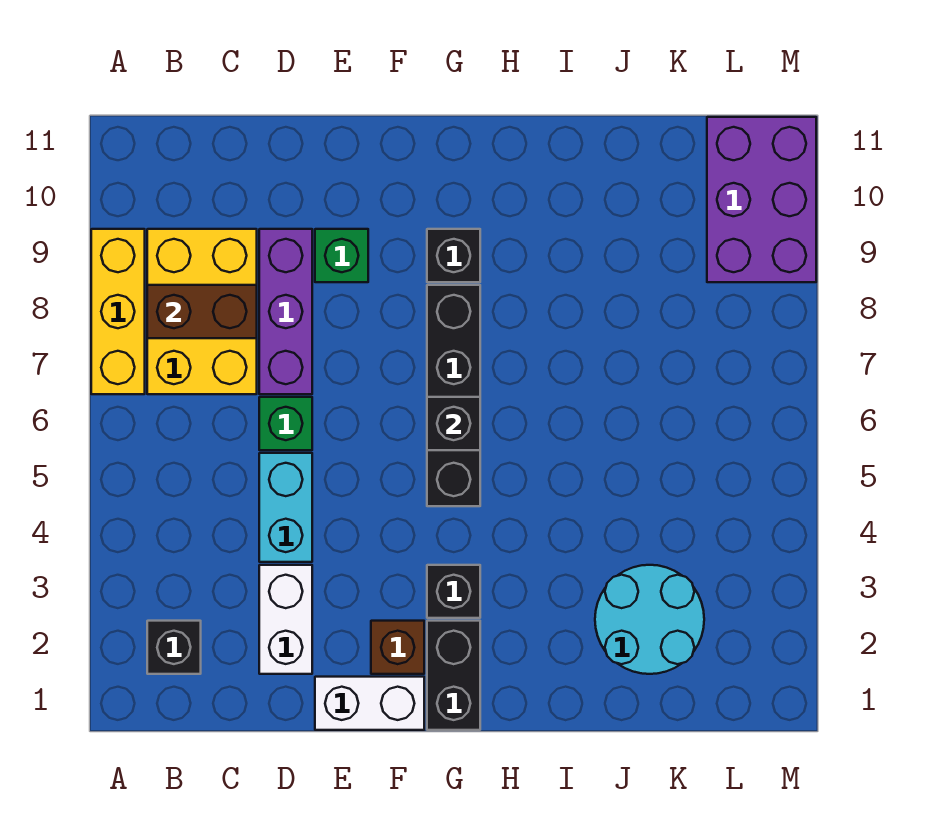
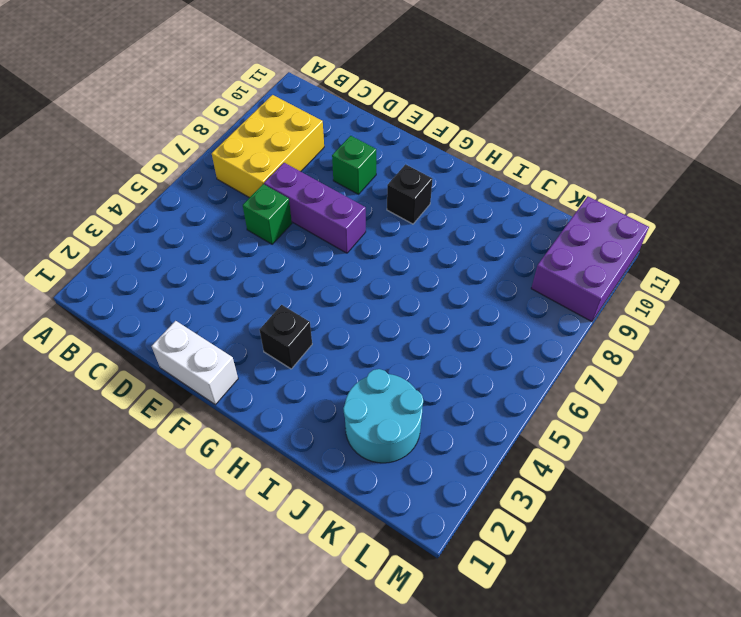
purple brick D7:F7 level 1 -> purple brick D7:D9 level 1
none -> yellow brick A7:A9 level 1
none -> black brick B2 level 1
none -> white brick D2:D3 level 1

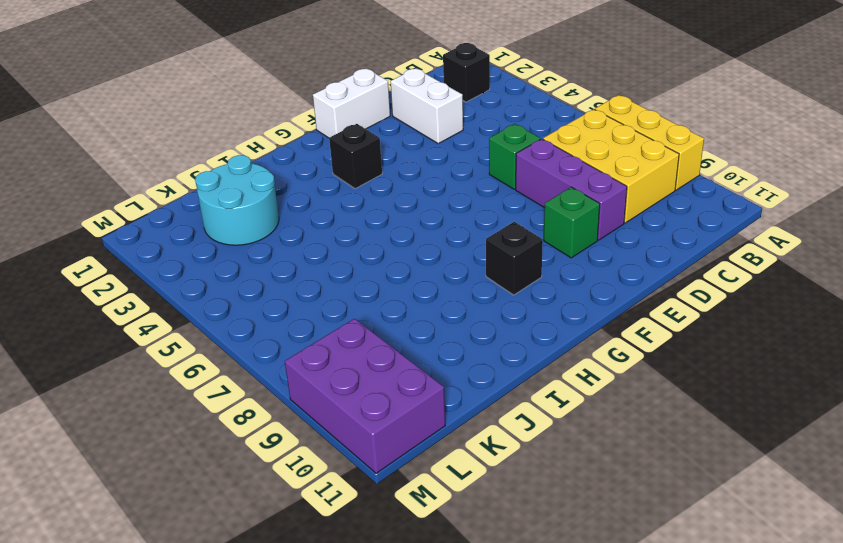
none -> cyan brick D4:D5 level 1
none -> brown brick F2 level 1
none -> black brick G1:G2 level 1

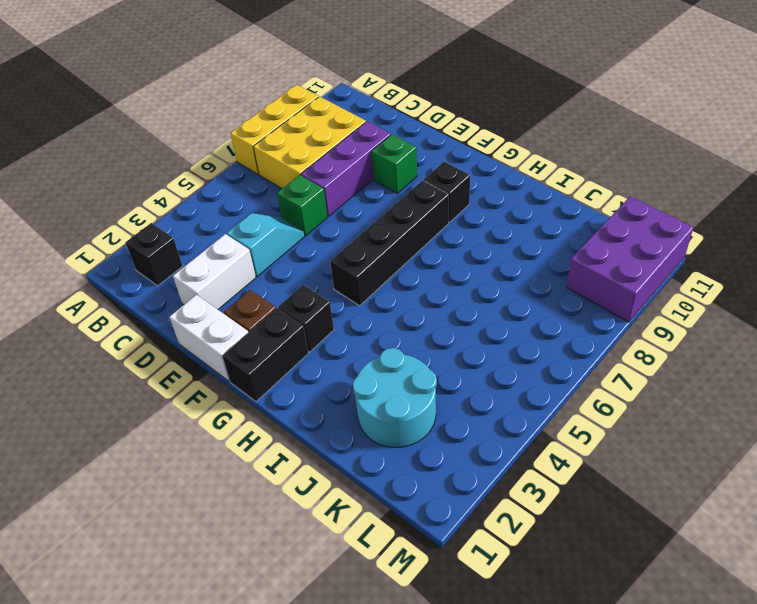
cyan slope D4:D5 level 1 top 4 -> cyan brick D4:D5 level 1
none -> brown brick B8:C8 level 2
none -> black brick G6 level 2

